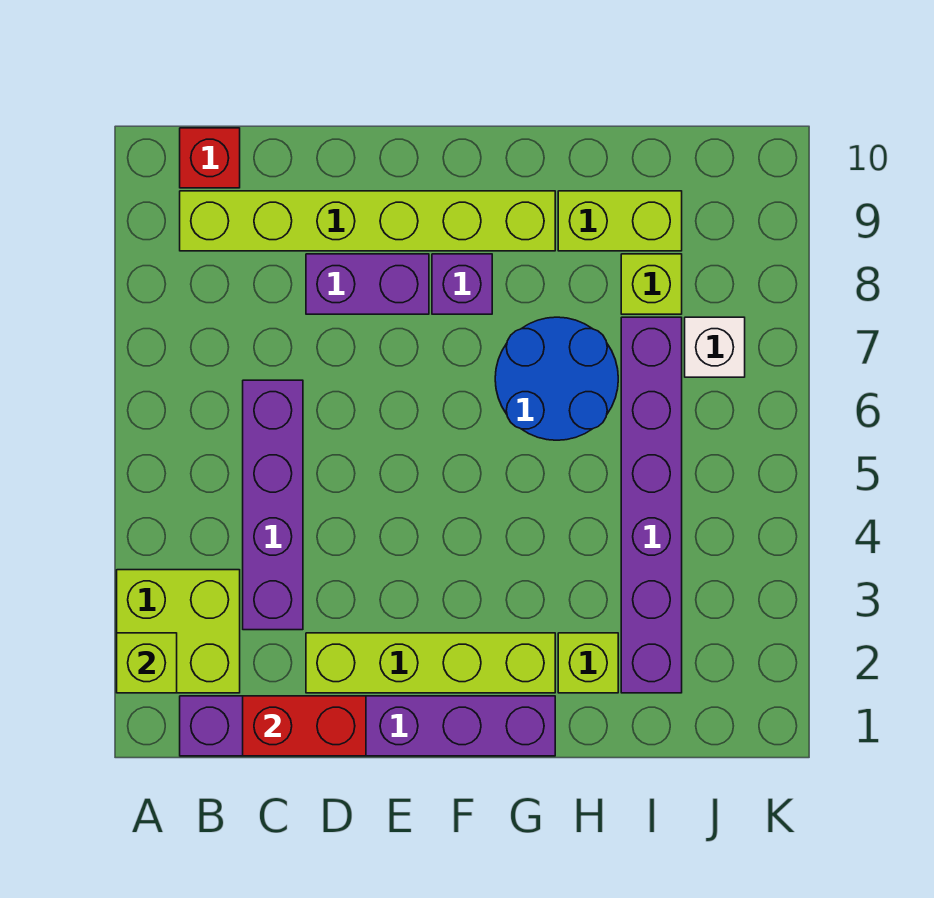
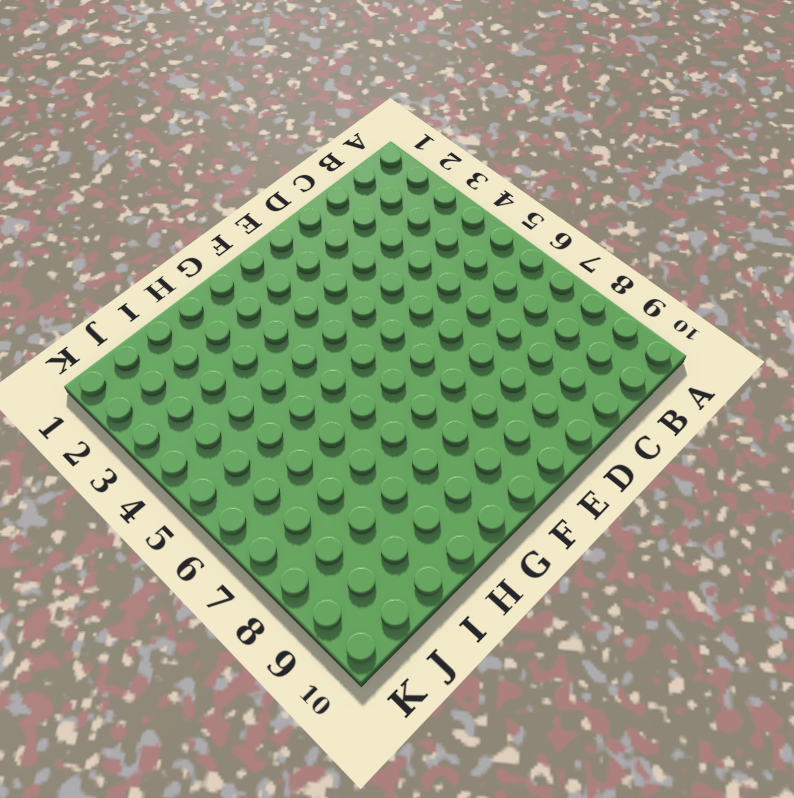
none -> lime brick A2:B3 level 1
none -> purple brick B1:G1 level 1
none -> lime brick B9:G9 level 1

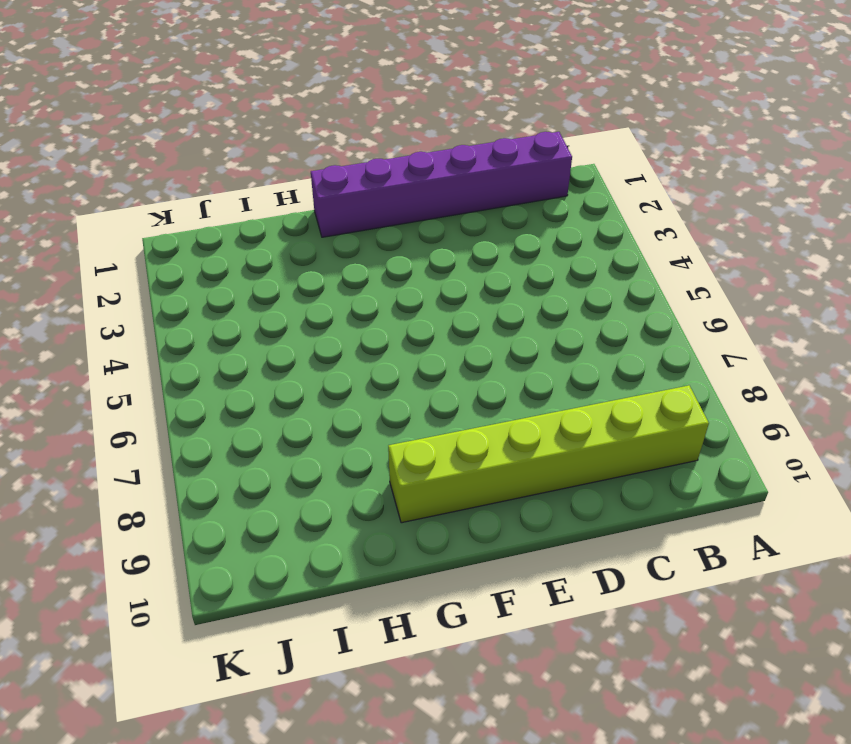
none -> lime brick A2:B3 level 1
none -> red brick B10 level 1
none -> purple brick C3:C6 level 1

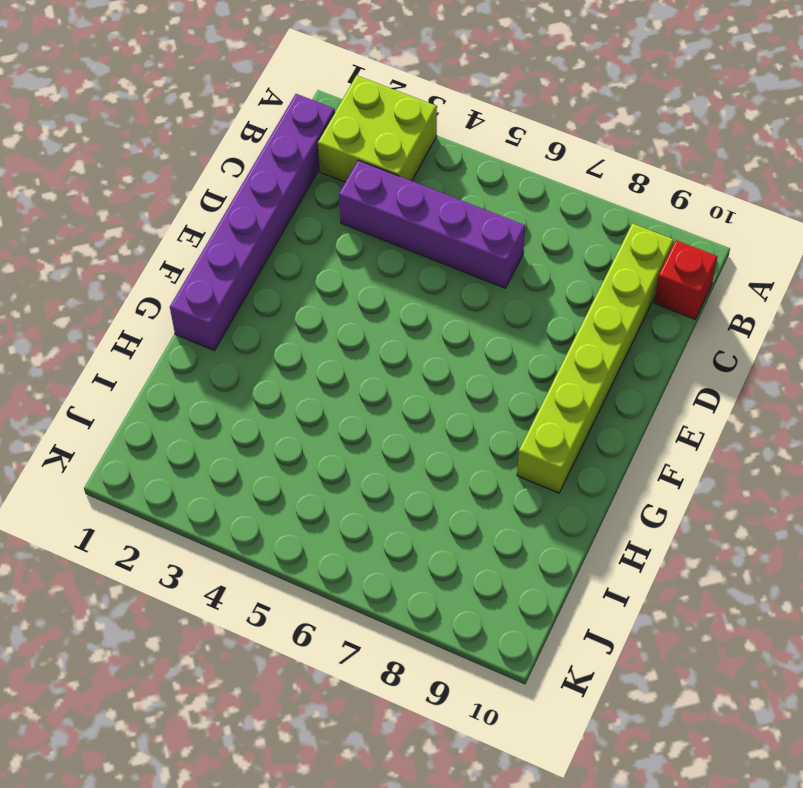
none -> lime brick D2:G2 level 1
none -> purple brick D8:E8 level 1
none -> purple brick F8 level 1

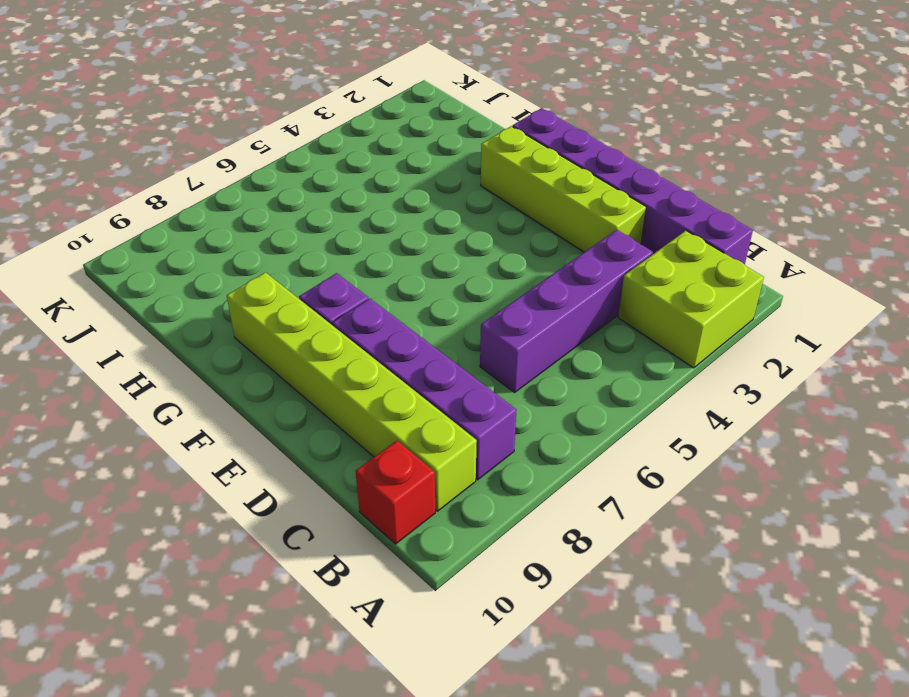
purple brick B8:E8 level 1 -> purple brick D8:E8 level 1
none -> blue round brick G6:H7 level 1
none -> lime brick H2 level 1
none -> lime brick H9:I9 level 1

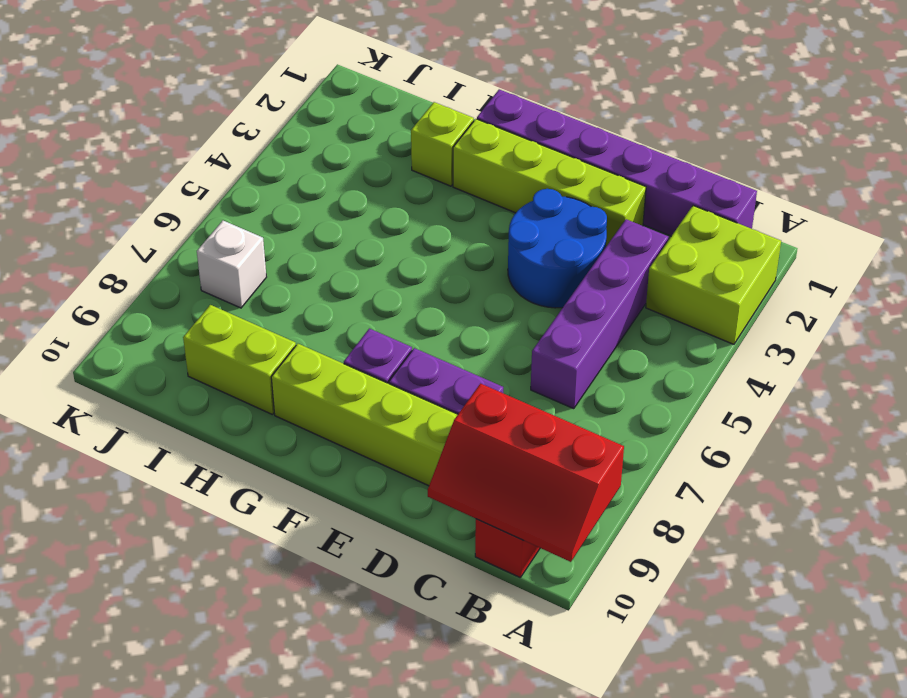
red slope A9:C10 level 2 top 9 -> none
blue round brick D3:E4 level 1 -> blue round brick G6:H7 level 1
none -> purple brick I2:I7 level 1
none -> lime brick I8 level 1
none -> lime brick A2 level 2

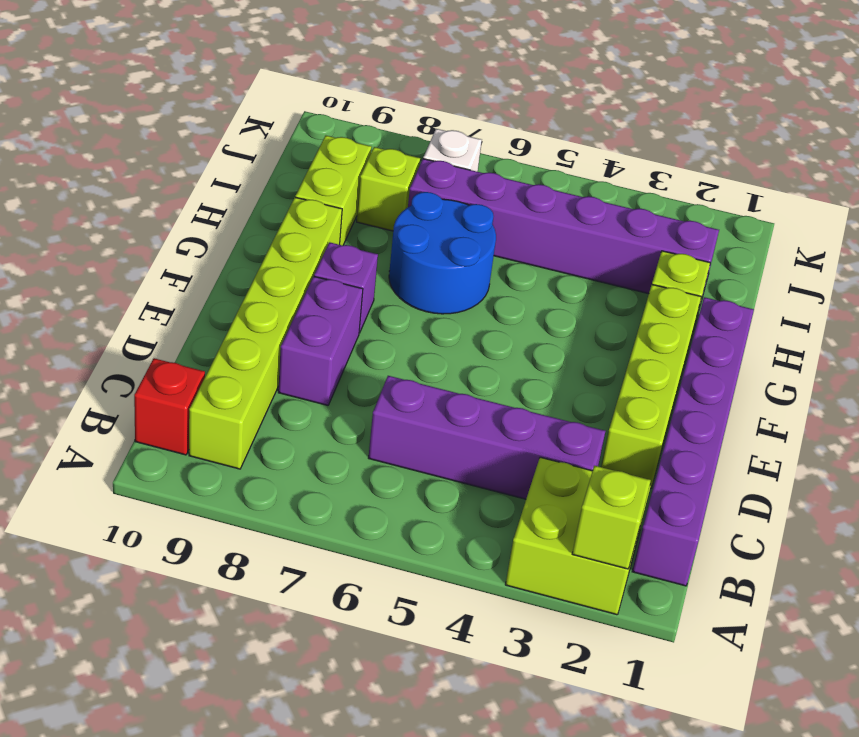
none -> red brick C1:D1 level 2

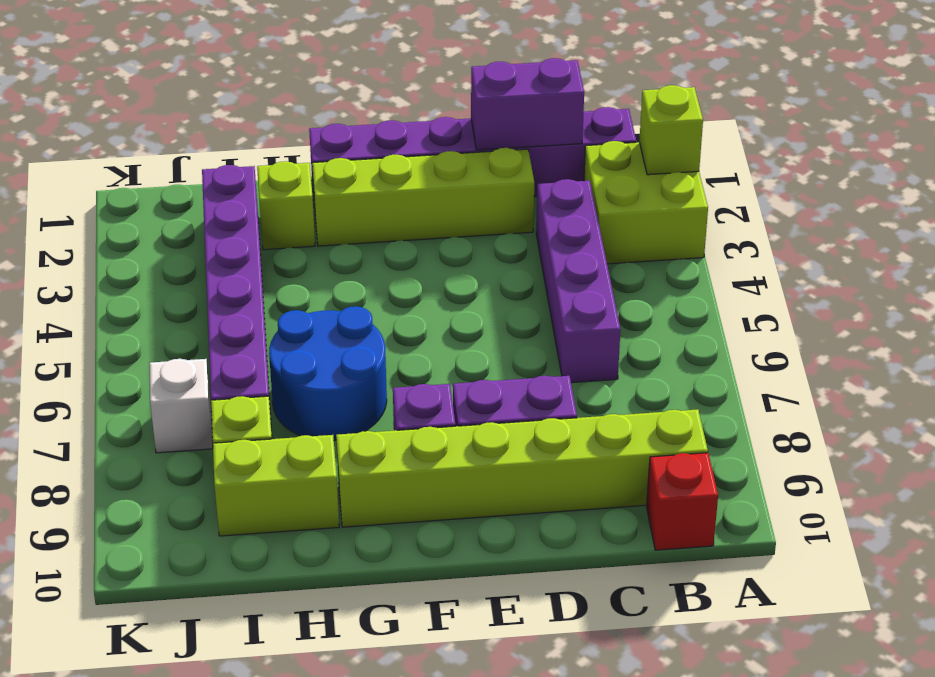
purple brick C1:D1 level 2 -> red brick C1:D1 level 2

